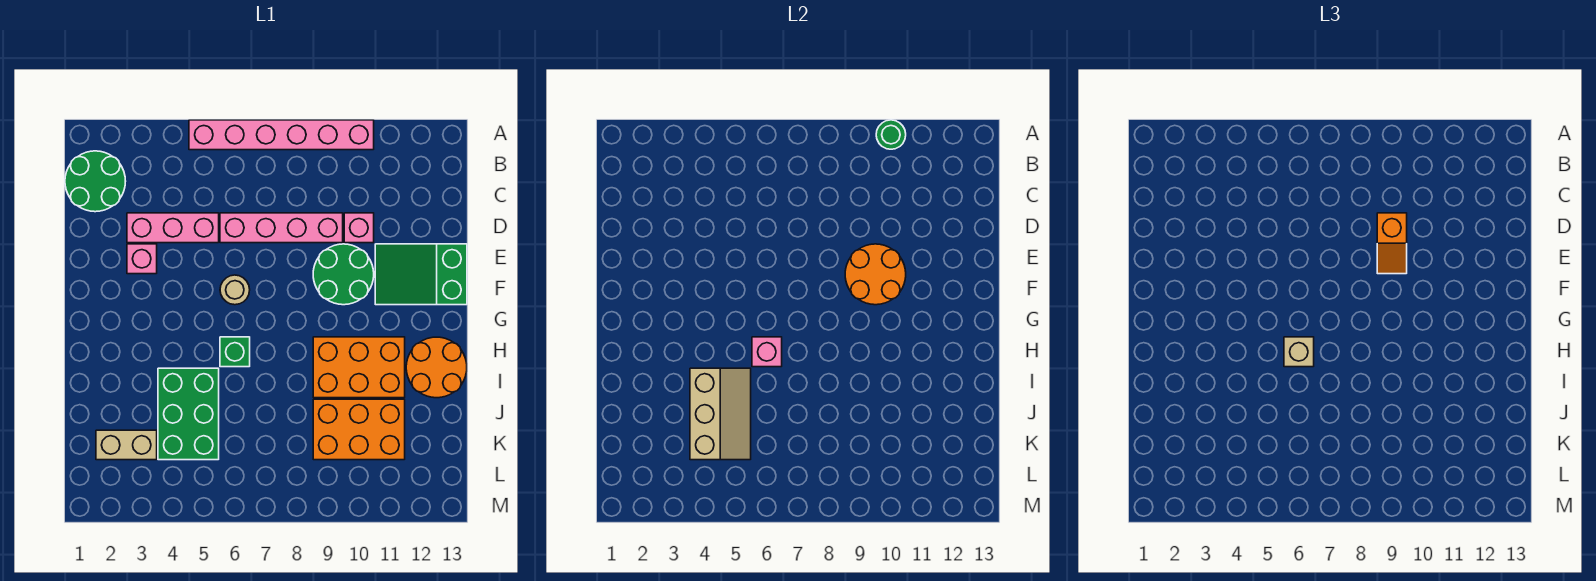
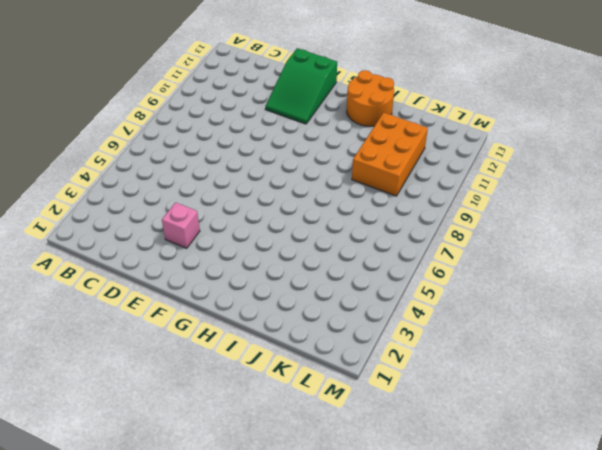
none -> pink brick A5:A10 level 1
none -> green round brick B1:C2 level 1
none -> pink brick D3:D5 level 1

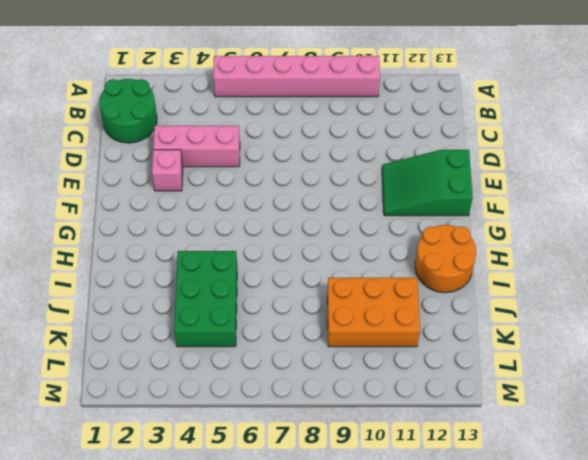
none -> pink brick D6:D9 level 1
none -> pink brick D10 level 1
none -> green round brick E9:F10 level 1

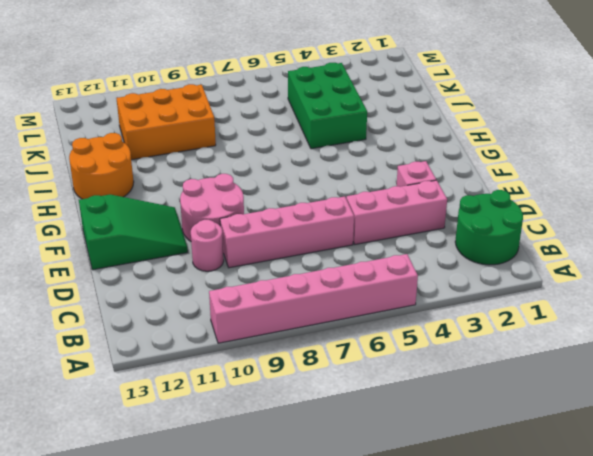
pink round brick D10 level 1 -> pink brick D10 level 1
pink round brick E9:F10 level 1 -> green round brick E9:F10 level 1
none -> tan round brick F6 level 1
none -> green brick H6 level 1
none -> orange brick H9:I11 level 1

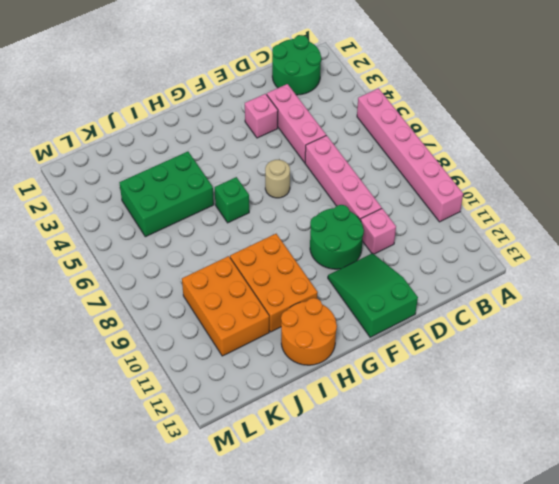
none -> tan brick K2:K3 level 1
none -> green round brick A10 level 2
none -> orange round brick E9:F10 level 2

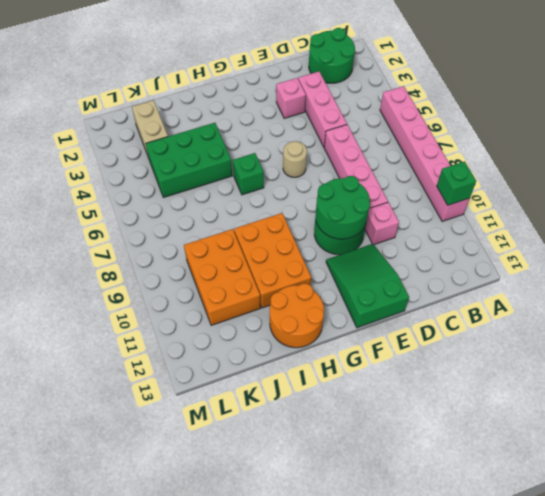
green brick A10 level 2 -> green round brick A10 level 2
green round brick E9:F10 level 2 -> orange round brick E9:F10 level 2
none -> pink brick H6 level 2
none -> tan slope I4:K5 level 2 top 4
none -> orange slope D9:E9 level 3 top D

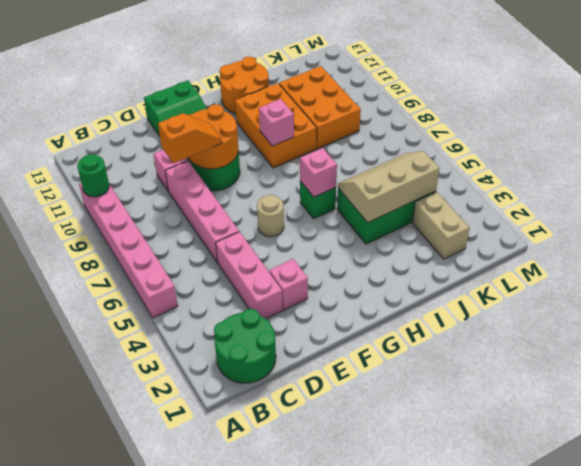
pink brick H9 level 2 -> none
none -> tan brick H6 level 3

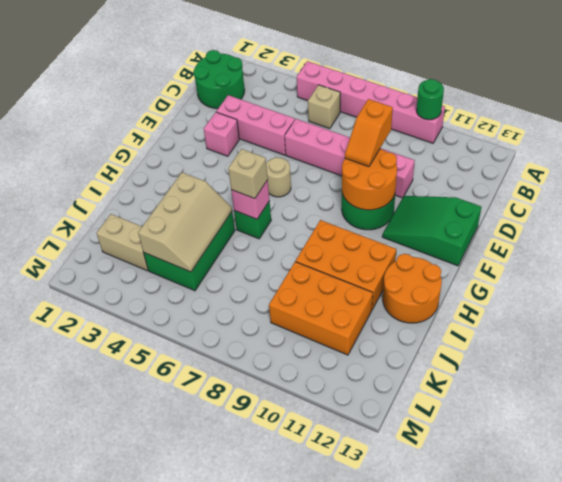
tan brick B6 level 1 -> none

